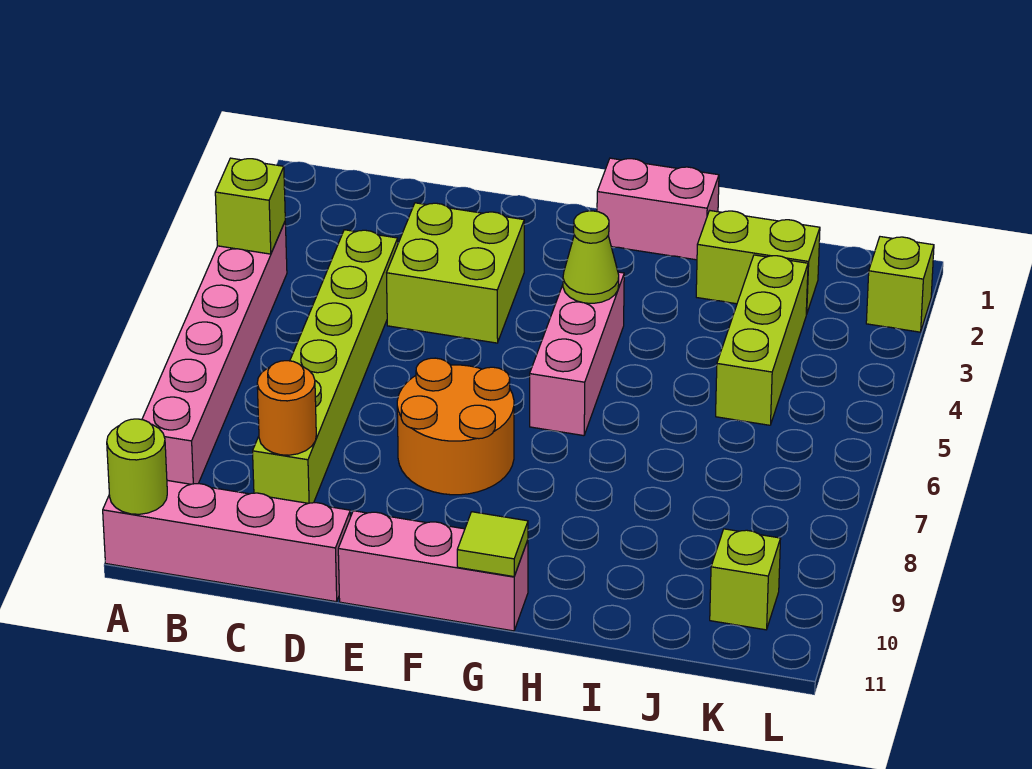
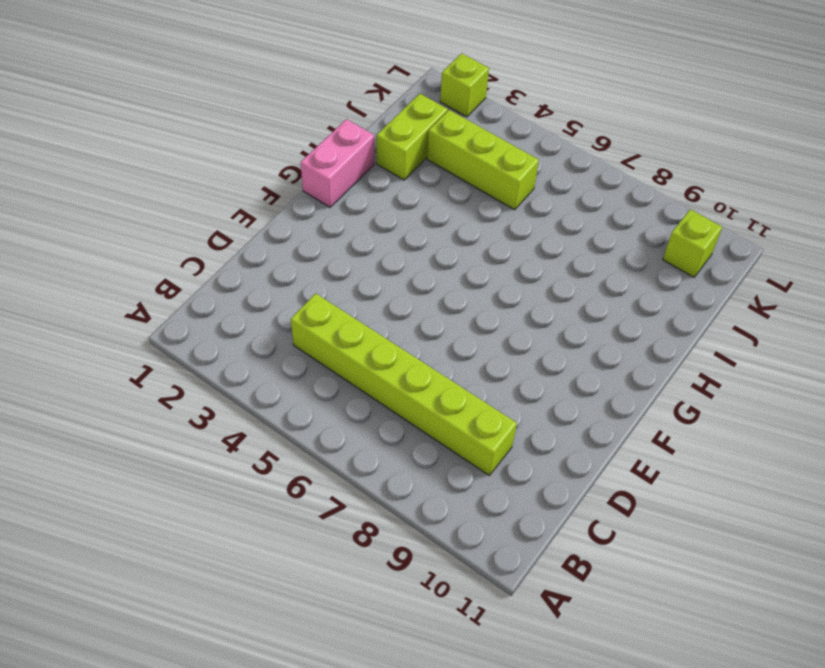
none -> pink brick A4:A9 level 1
none -> pink brick A11:D11 level 1
none -> lime brick D3:E4 level 1

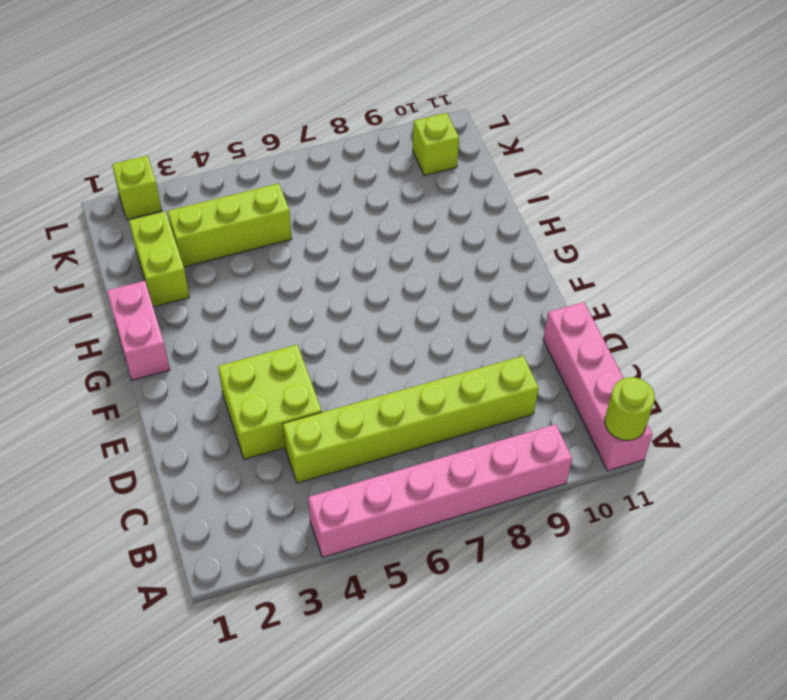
none -> orange round brick E7:F8 level 1
none -> pink brick E11:G11 level 1
none -> pink brick G4:G6 level 1

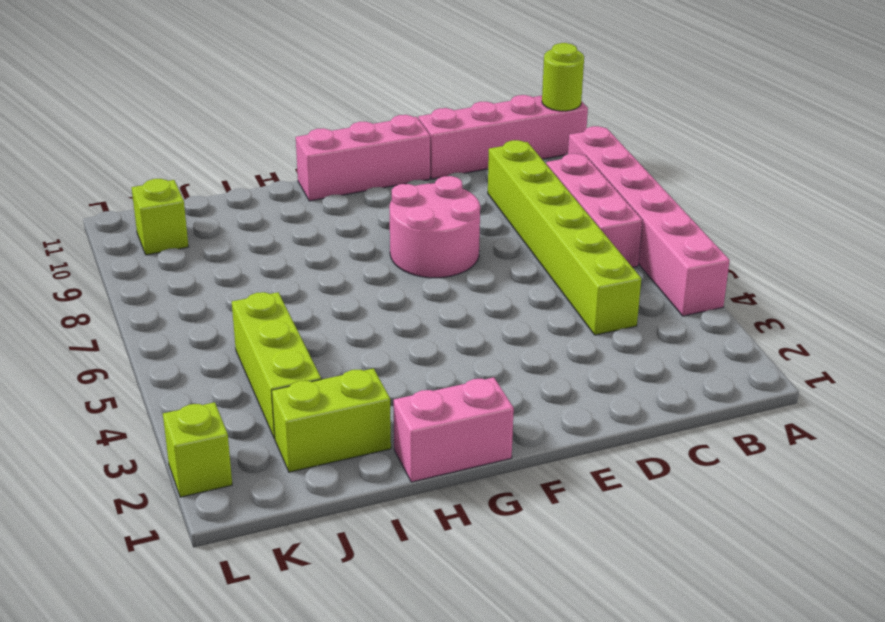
pink brick B6:B8 level 1 -> pink brick G4:G6 level 1
pink round brick E7:F8 level 1 -> orange round brick E7:F8 level 1
none -> lime brick D3:E4 level 1
none -> lime brick A4 level 2
none -> orange round brick C9 level 2

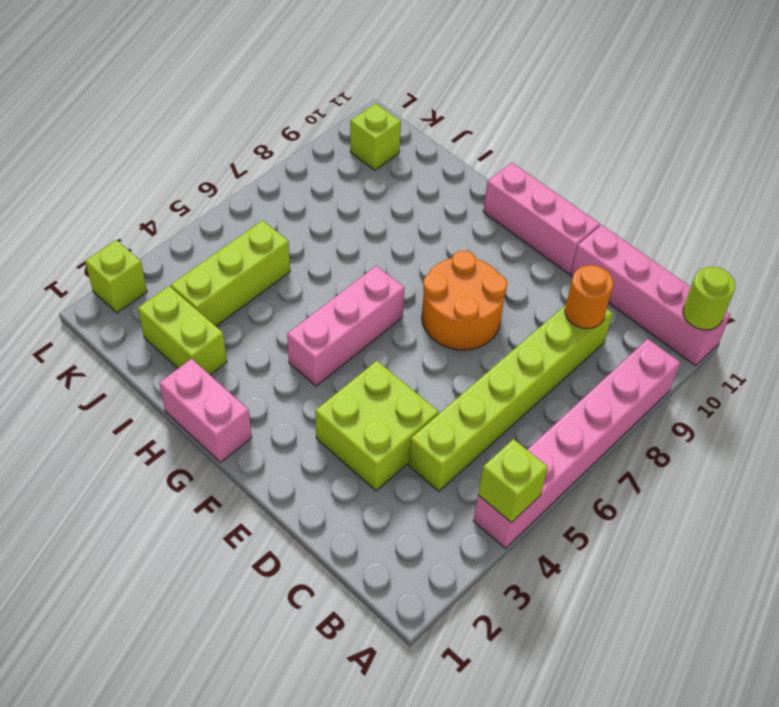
none -> lime cone G4 level 2
none -> lime tile G11 level 2

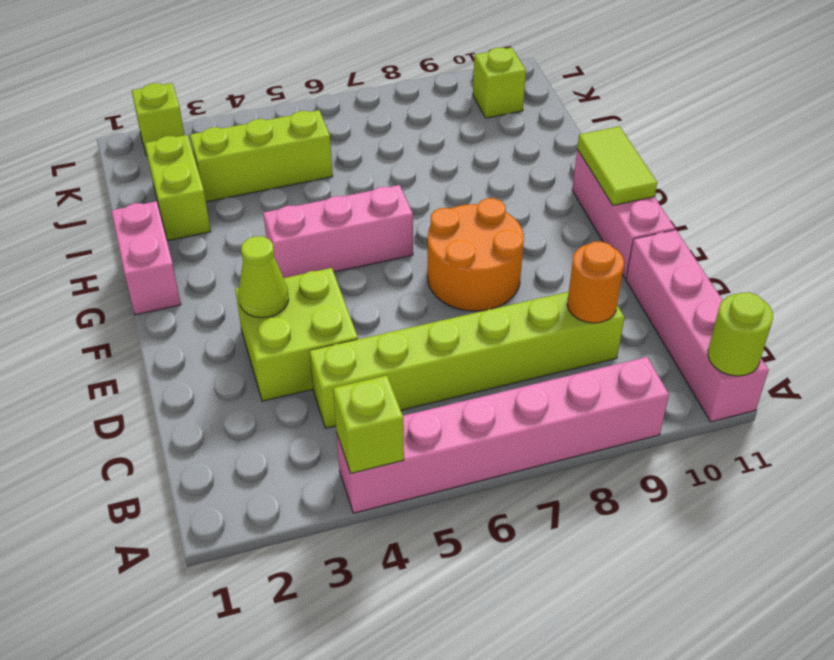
lime cone E3 level 2 -> lime cone G4 level 2
lime tile F11:G11 level 2 -> lime tile G11 level 2

